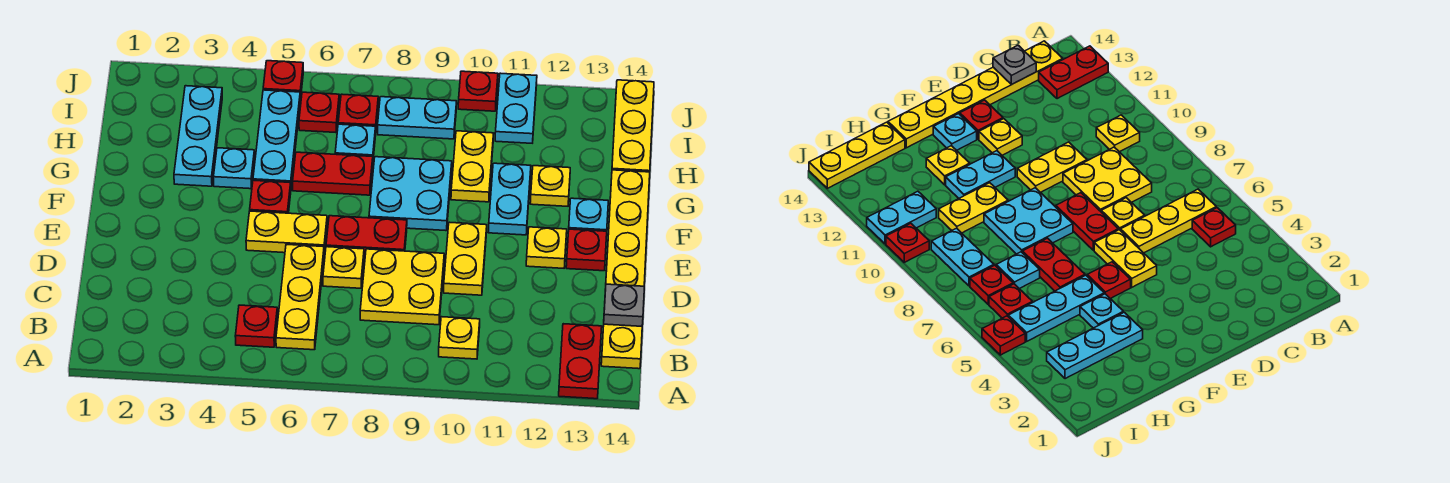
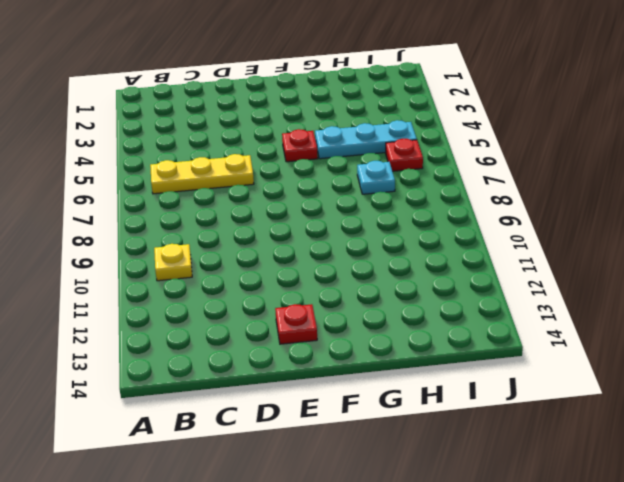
none -> red plate A13:B13 level 1
none -> red plate B5 level 1
none -> yellow plate B14:G14 level 1
none -> yellow plate C8:D9 level 1

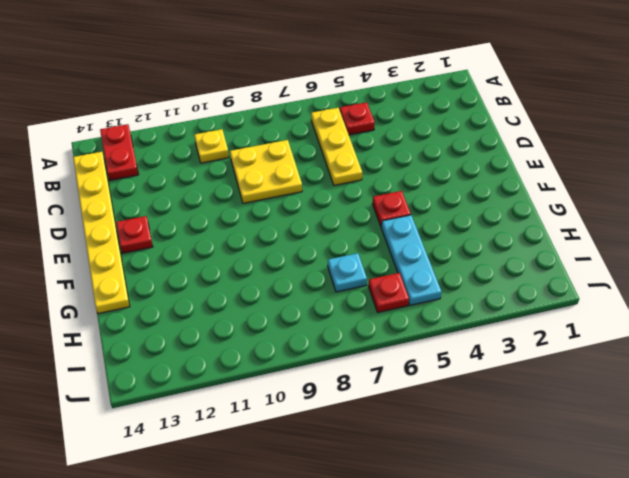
none -> yellow plate D7 level 1
none -> yellow plate D10:E10 level 1
none -> yellow plate E5:E6 level 1
none -> red plate E7:E8 level 1

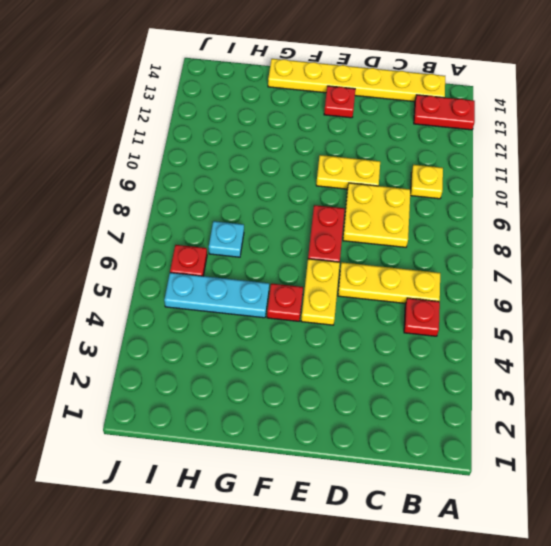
none -> yellow plate D7 level 1
none -> yellow plate E12 level 1
none -> cyan plate F8:G9 level 1
none -> cyan plate F11:G11 level 1

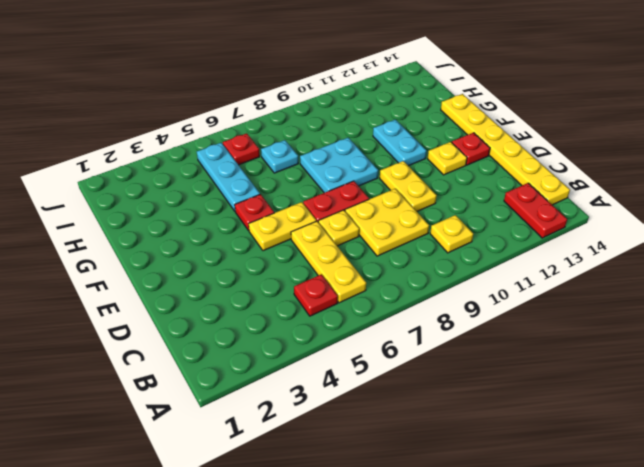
none -> cyan plate F13 level 1
none -> cyan plate G3:I3 level 1
none -> cyan plate G4 level 1
none -> red plate G6:G7 level 1

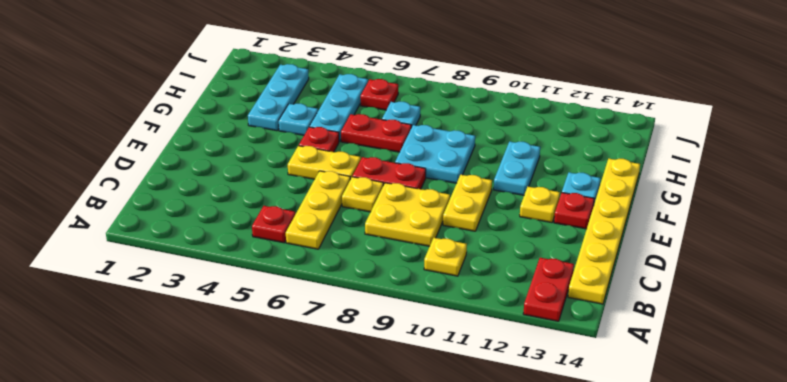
none -> yellow plate G10:H10 level 1
none -> yellow plate G12 level 1
none -> yellow plate H14:J14 level 1
none -> red plate I7 level 1

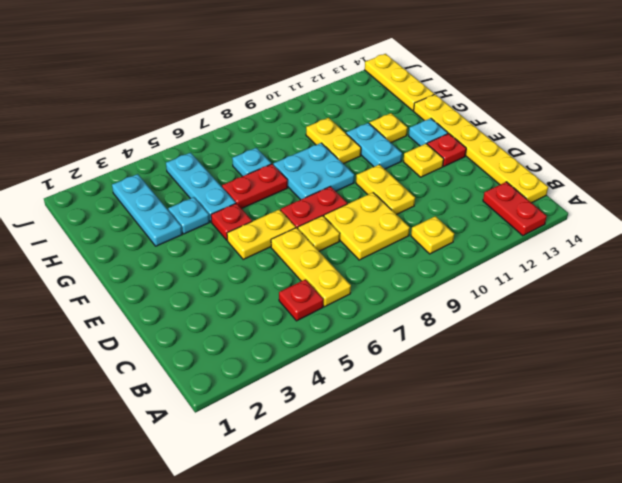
none -> red plate I6 level 1
none -> red plate I7 level 1
none -> cyan plate I8:I9 level 1
none -> cyan plate I11:J11 level 1

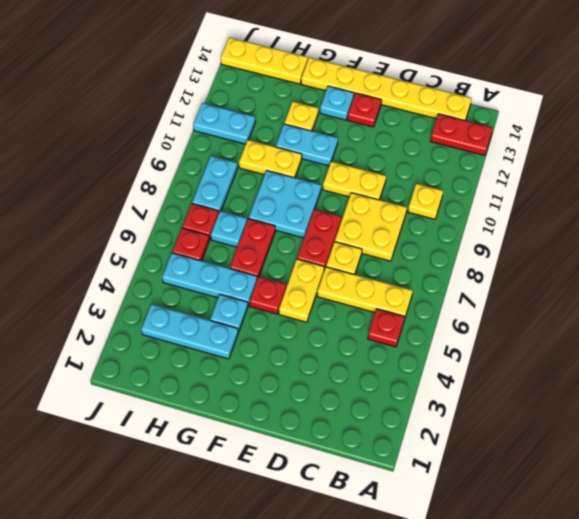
none -> yellow plate E12 level 1
none -> red plate J5 level 1
none -> red plate J10 level 1
none -> grey plate C14 level 2

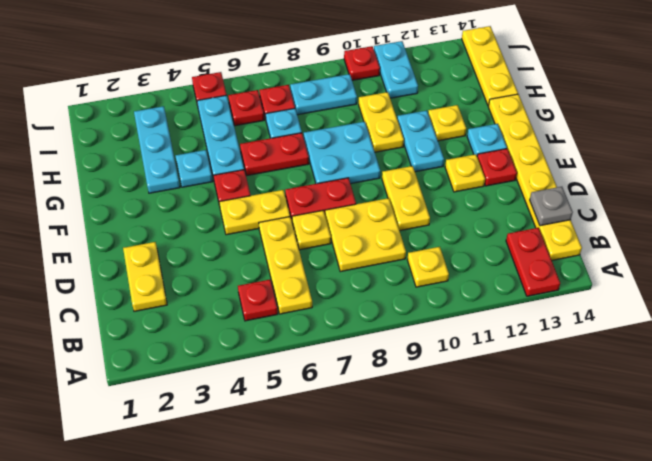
yellow plate C2:D2 level 1 -> none

